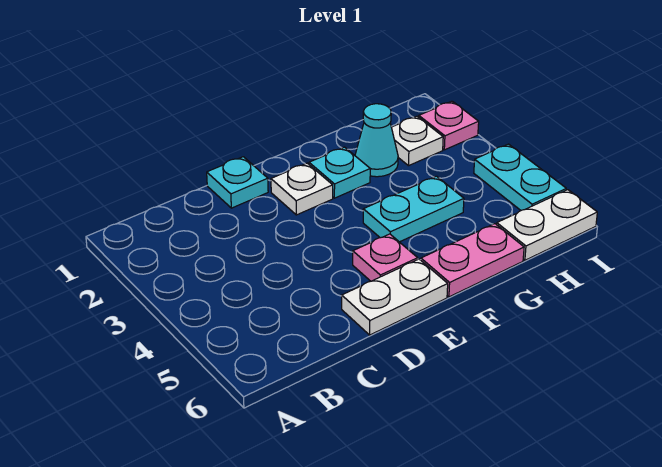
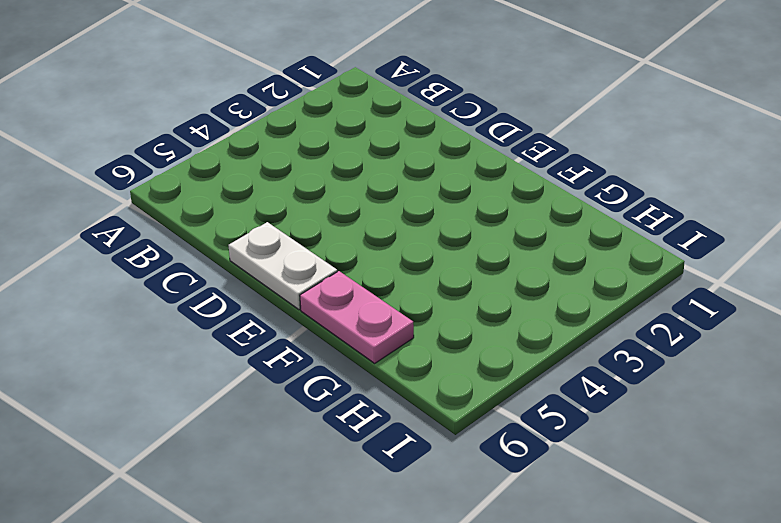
none -> cyan plate D1 level 1
none -> white plate E2 level 1
none -> pink plate E5 level 1

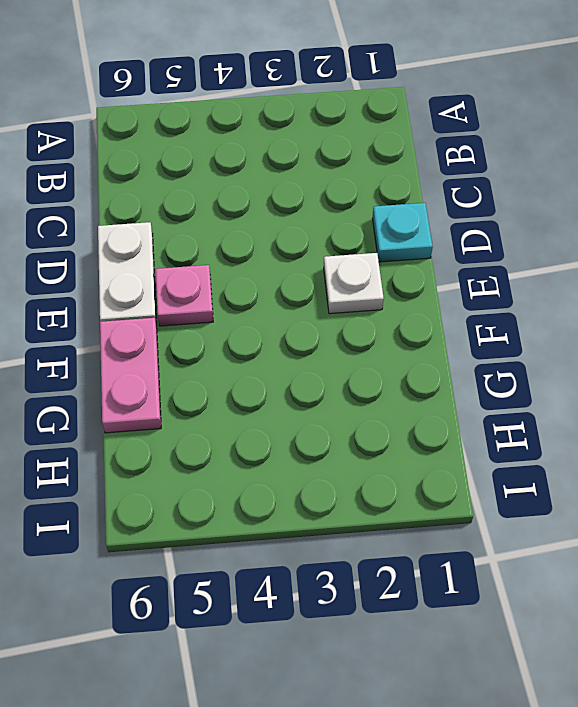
none -> cyan plate F2 level 1
none -> cyan plate F4:G4 level 1
none -> cyan cone G2 level 1

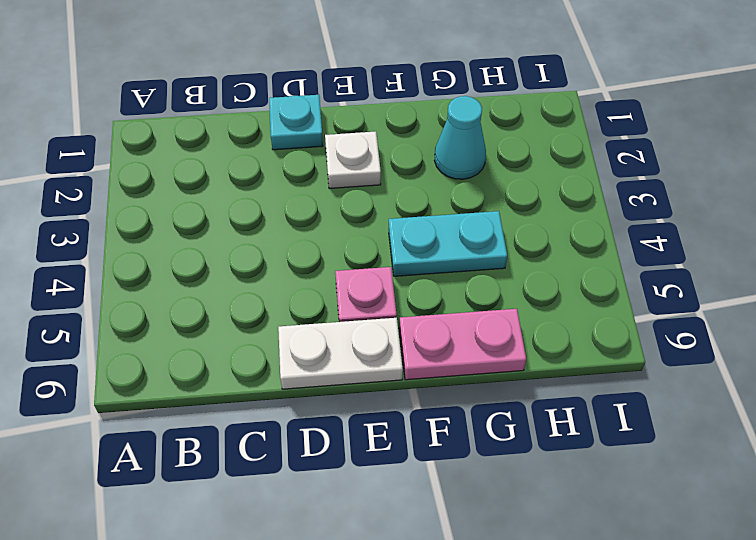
none -> cyan plate F2 level 1
none -> white plate H2 level 1
none -> white plate H6:I6 level 1

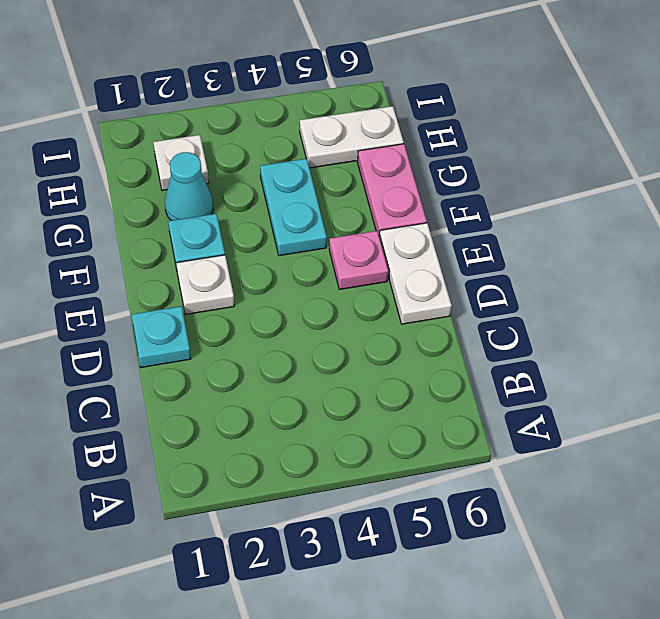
white plate H5:H6 level 1 -> white plate H6:I6 level 1
none -> pink plate I2 level 1
none -> cyan plate I4:I5 level 1

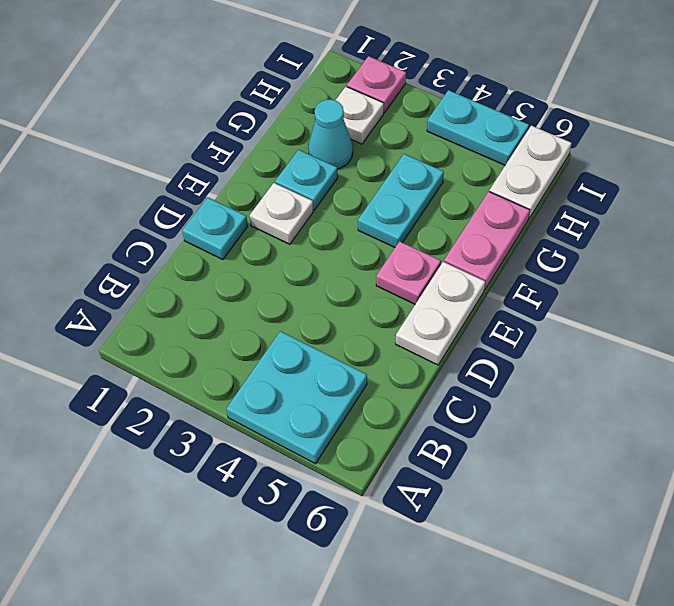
cyan plate A4:B5 level 1 -> none

